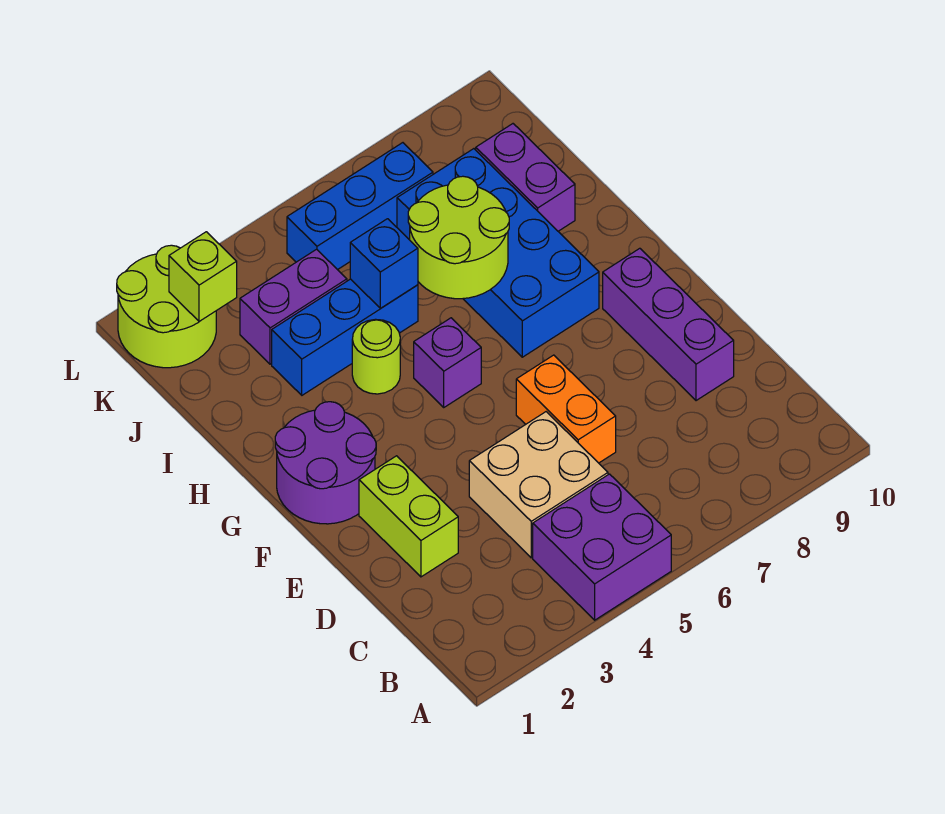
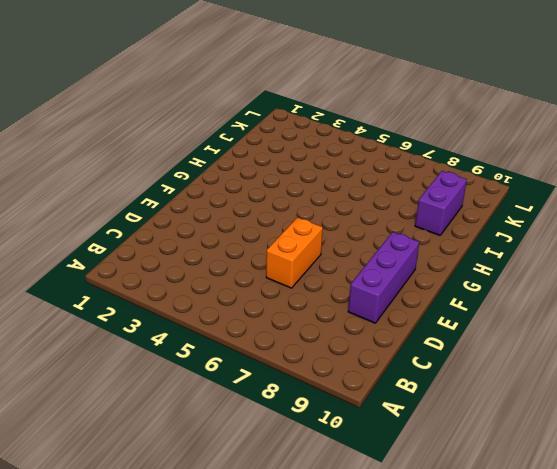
none -> purple brick A4:B5 level 1
none -> tan brick C4:D5 level 1
none -> lime brick D2:E2 level 1

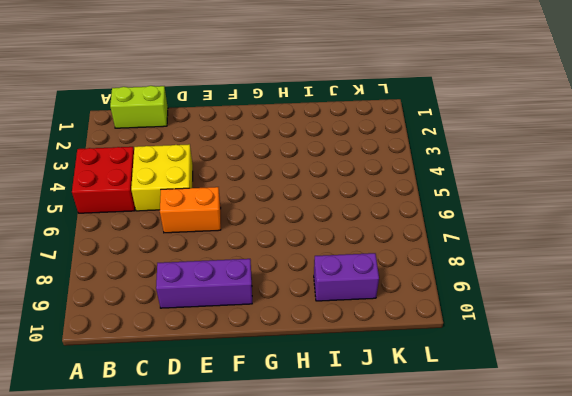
red brick A4:B5 level 1 -> purple brick A4:B5 level 1
lime brick B1:C1 level 1 -> lime brick D2:E2 level 1
yellow brick C4:D5 level 1 -> tan brick C4:D5 level 1
none -> purple round brick F1:G2 level 1
none -> purple brick G5 level 1
none -> blue brick G7:J8 level 1

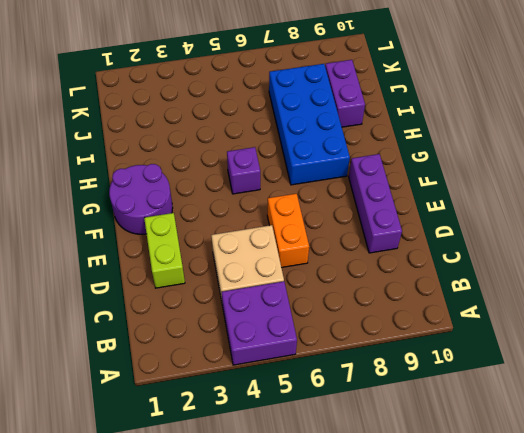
none -> lime round brick H4 level 1
none -> blue brick I3:I5 level 1
none -> purple brick J3:J4 level 1

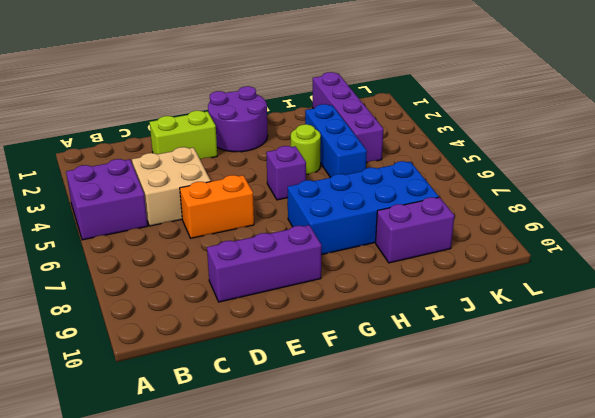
purple brick J1:J4 level 1 -> purple brick J3:J4 level 1
none -> lime round brick K1:L2 level 1
none -> blue brick K5:K7 level 1
none -> lime round brick H6:I7 level 2

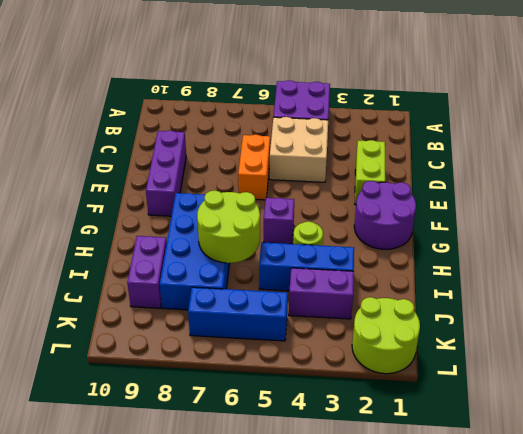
none -> blue brick I5 level 2
none -> lime brick K2 level 2

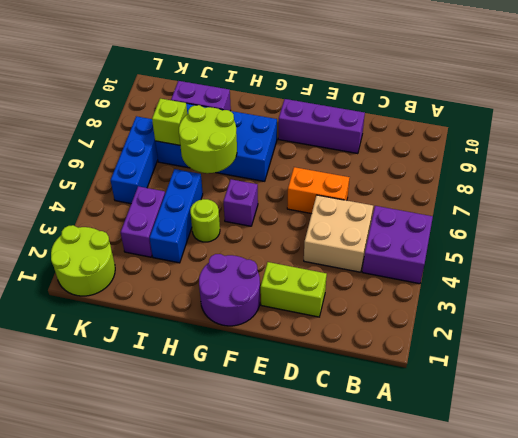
lime brick J7 level 2 -> lime brick K2 level 2
none -> blue brick I5 level 2

